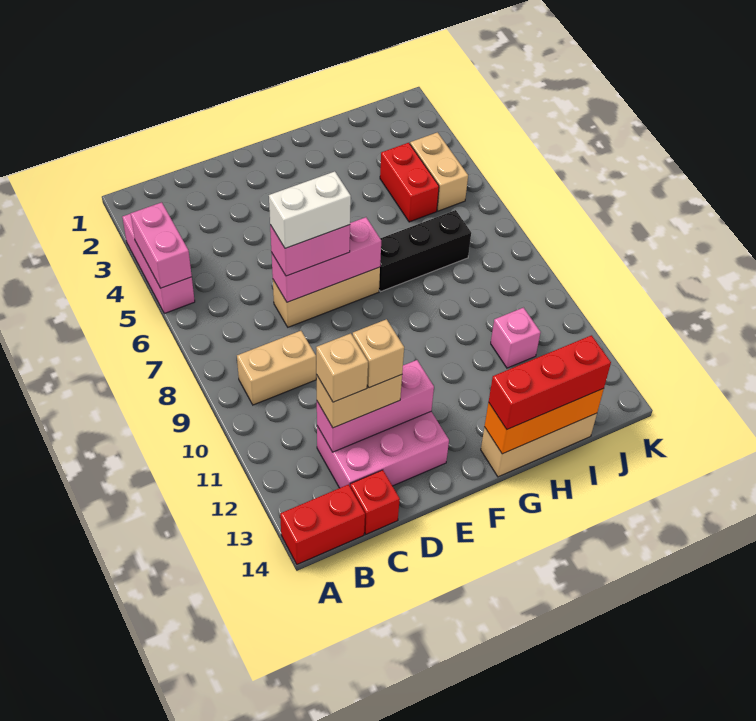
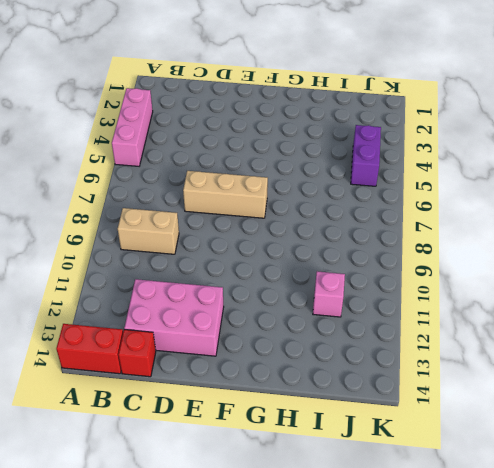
purple brick J4:J5 level 1 -> tan brick J4:J5 level 1
none -> black brick G7:I7 level 1
none -> tan brick G14:I14 level 1
none -> red brick I4:I5 level 1

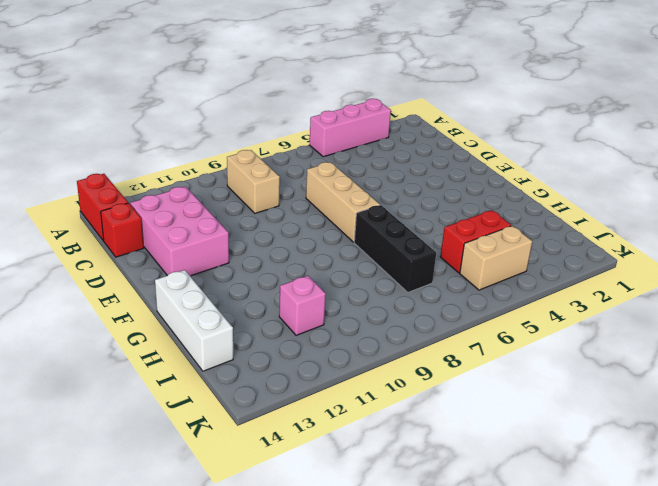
white brick G14:I14 level 1 -> tan brick G14:I14 level 1
none -> pink brick A4:A5 level 2
none -> pink brick C12:E12 level 2
none -> pink brick D7:F7 level 2

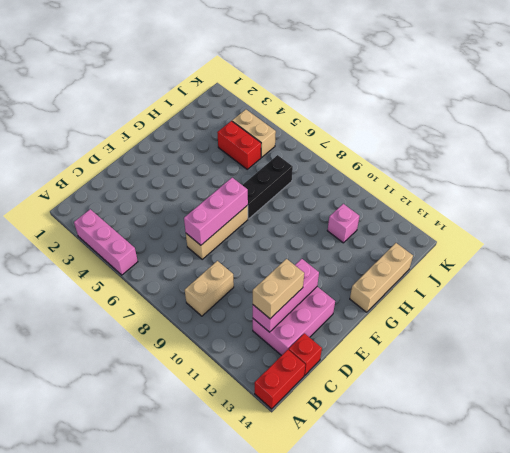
none -> pink brick A4:A5 level 2
none -> orange brick G14:I14 level 2
none -> pink brick D7:E7 level 3

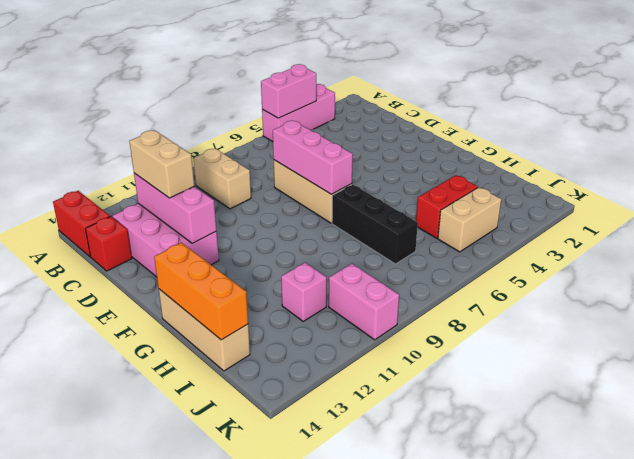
pink brick J10:K10 level 1 -> pink brick D7:E7 level 3
none -> red brick G14:I14 level 3
none -> tan brick C12 level 4
none -> white brick D7:E7 level 4

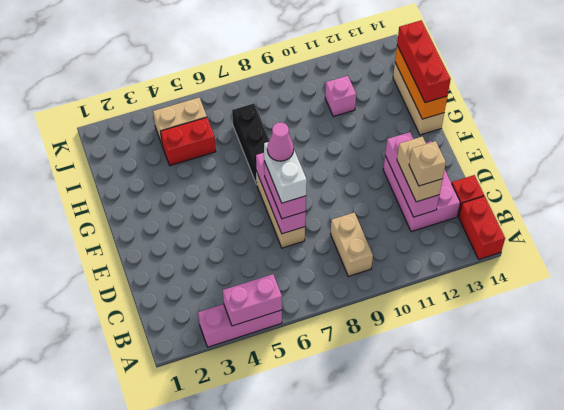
pink cone E7 level 5 -> none
none -> tan brick D12 level 4

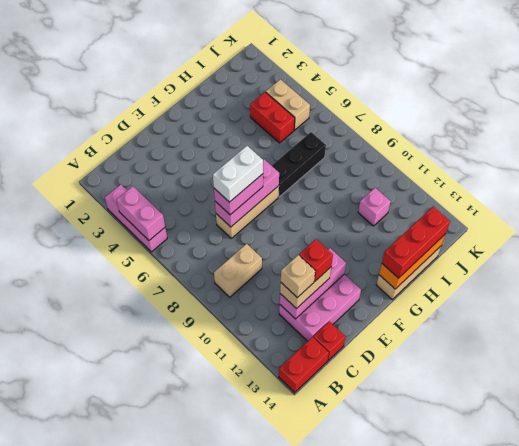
red brick D12 level 4 -> tan brick D12 level 4

